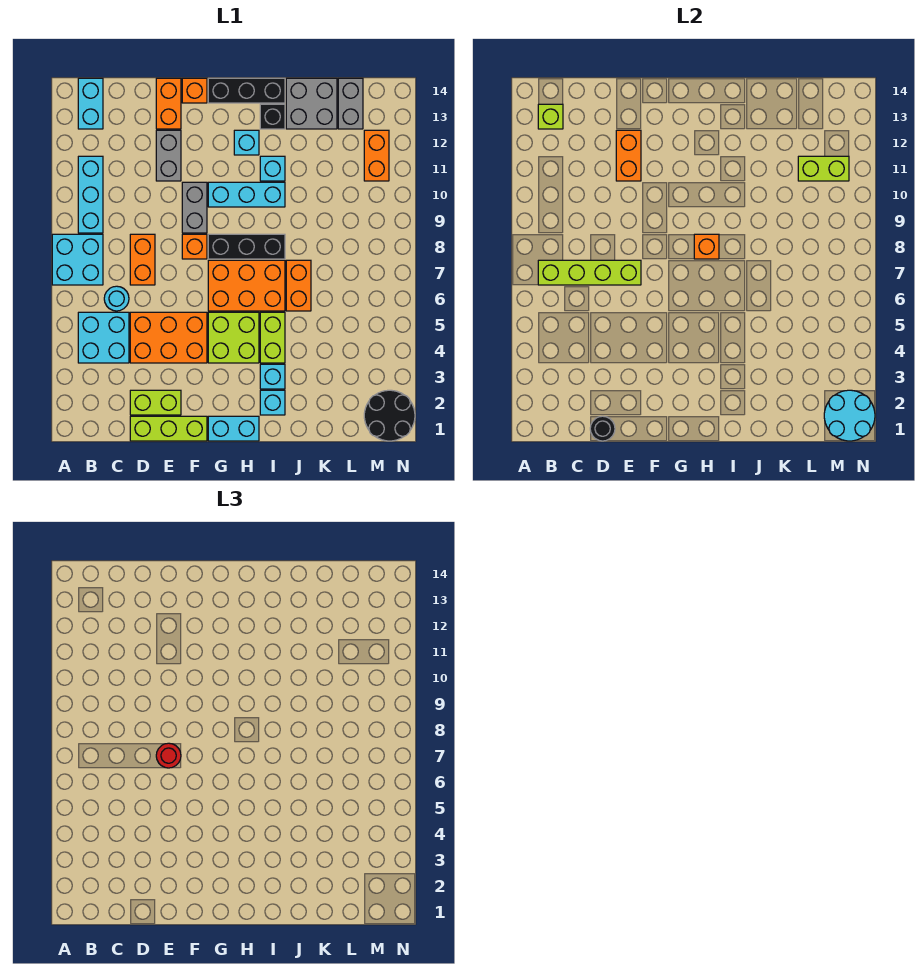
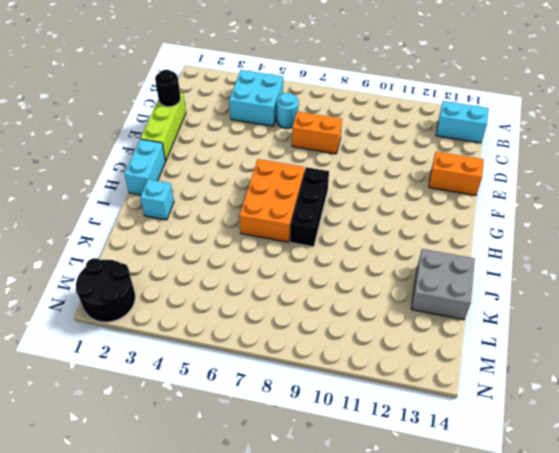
none -> cyan brick A7:B8 level 1
none -> cyan brick B9:B11 level 1
none -> lime brick D2:E2 level 1
none -> orange brick D4:F5 level 1

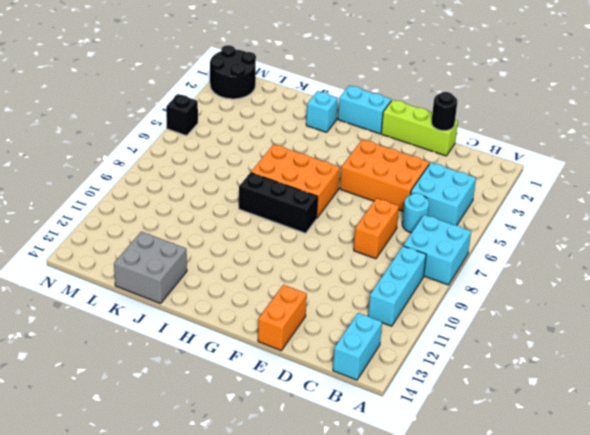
black brick N5 level 1 -> black brick I13 level 1
none -> lime brick D2:E2 level 1
none -> grey brick E11:E12 level 1
none -> orange brick F8 level 1
none -> grey brick F9:F10 level 1

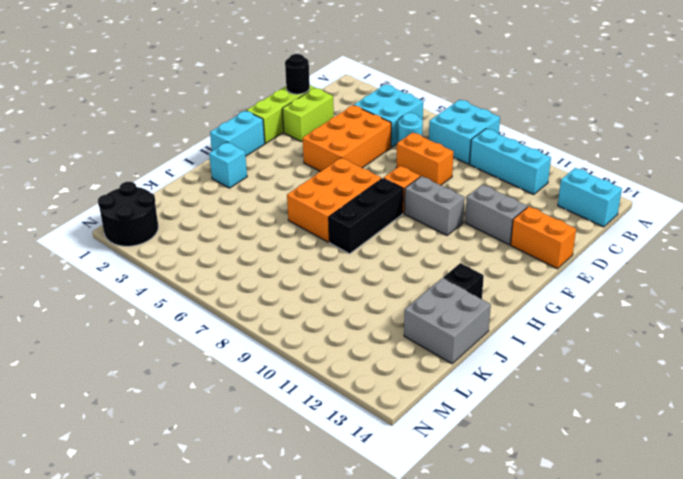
none -> orange brick F14 level 1
none -> lime brick G4:H5 level 1
none -> cyan brick G10:I10 level 1
none -> black brick G14:I14 level 1

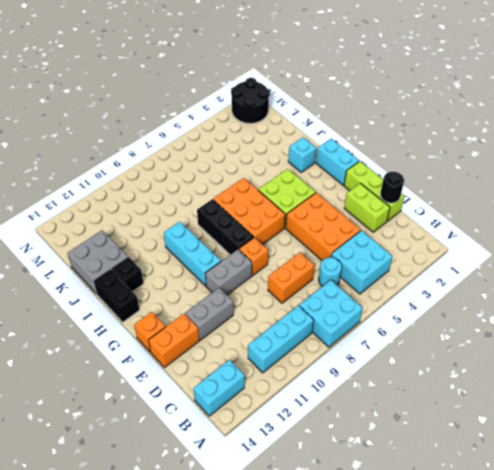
black brick H14:I14 level 1 -> black brick G14:I14 level 1
none -> cyan brick H12 level 1
none -> cyan brick I3 level 1
none -> lime brick I4:I5 level 1
none -> cyan brick I11 level 1

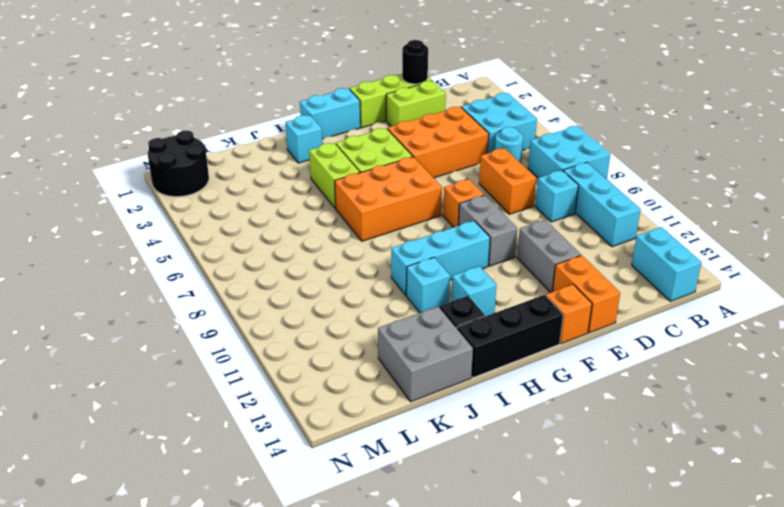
cyan brick C9 level 1 -> cyan brick I3 level 1
none -> black brick G8:I8 level 1
none -> orange brick J6:J7 level 1
none -> grey brick L13:L14 level 1
none -> orange brick M11:M12 level 1

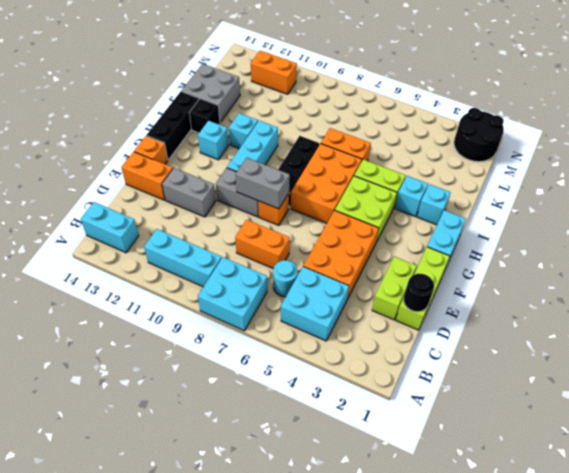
grey brick F8:F9 level 2 -> grey brick L13:L14 level 1
none -> lime brick B7:E7 level 2
none -> lime brick B13 level 2
none -> orange brick E11:E12 level 2
none -> orange brick H8 level 2

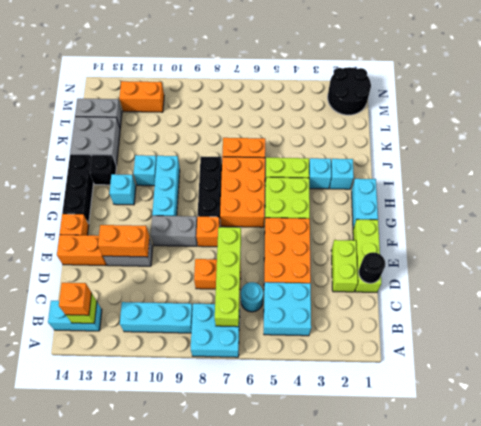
orange brick B13 level 3 -> orange brick H8 level 2
none -> lime brick L11:M11 level 2
none -> cyan round brick M1:N2 level 2
none -> red round brick E7 level 3

